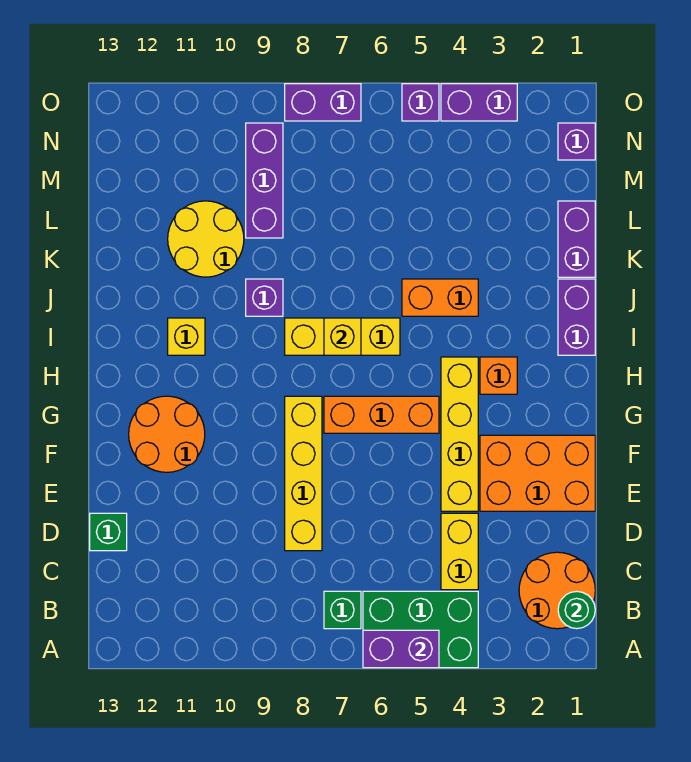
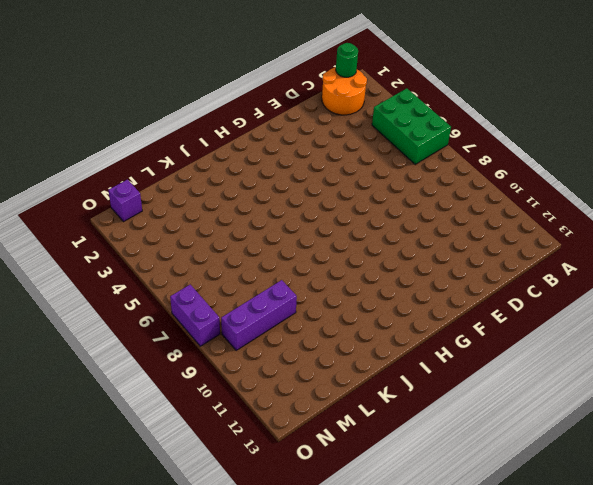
none -> green brick B7 level 1
none -> yellow brick C4:D4 level 1
none -> yellow brick D8:G8 level 1

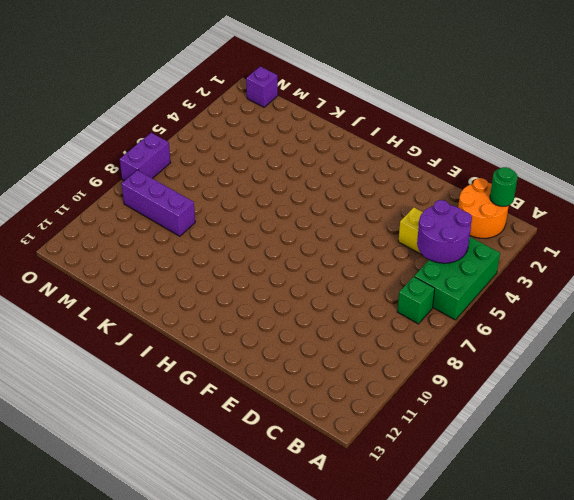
purple round brick B4:C5 level 2 -> none
none -> yellow brick D8:G8 level 1
none -> green brick D13 level 1
none -> orange brick E1:F3 level 1

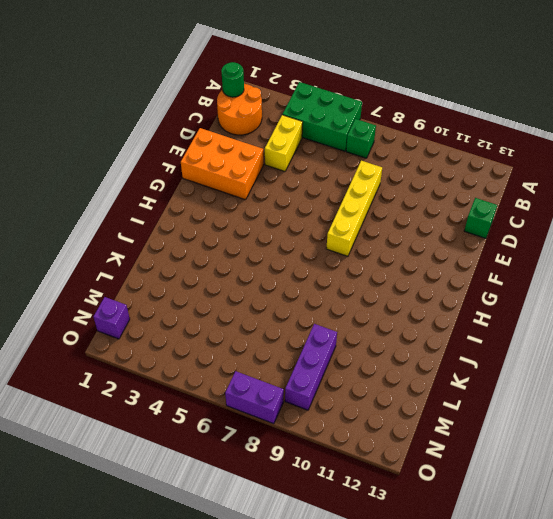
none -> yellow brick E4:H4 level 1
none -> orange round brick F11:G12 level 1
none -> orange brick G5:G7 level 1

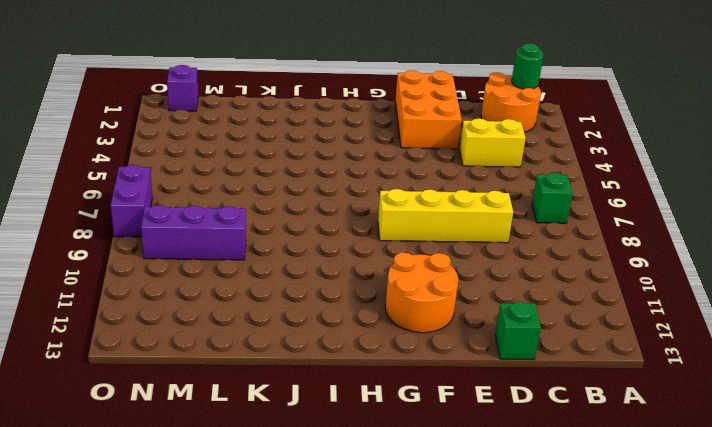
none -> green brick A4:B6 level 1
none -> yellow brick E4:H4 level 1
none -> orange brick G5:G7 level 1

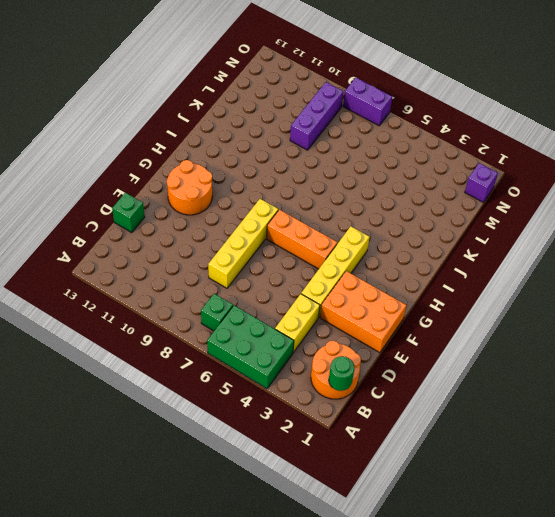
none -> orange brick H3 level 1
none -> purple brick I1:J1 level 1
none -> yellow brick I6:I8 level 1

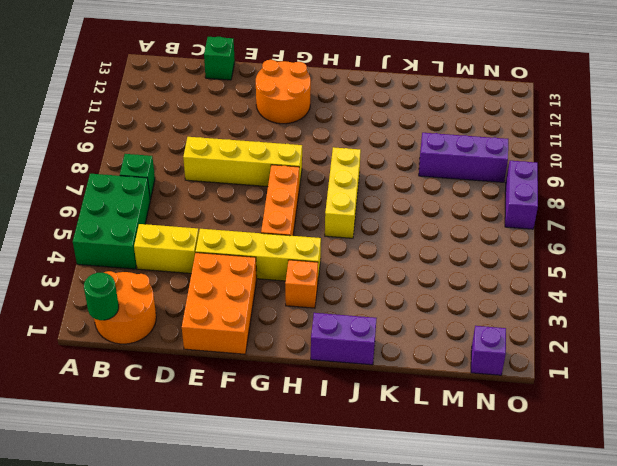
none -> yellow brick I11 level 1
none -> orange brick J4:J5 level 1
none -> purple brick J9 level 1

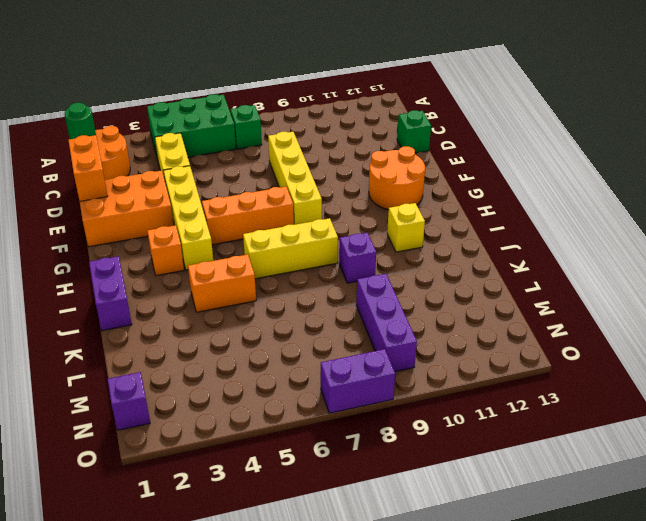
orange brick D1:E1 level 2 -> none
none -> purple brick K1:L1 level 1
none -> yellow round brick K10:L11 level 1
none -> purple brick O3:O4 level 1

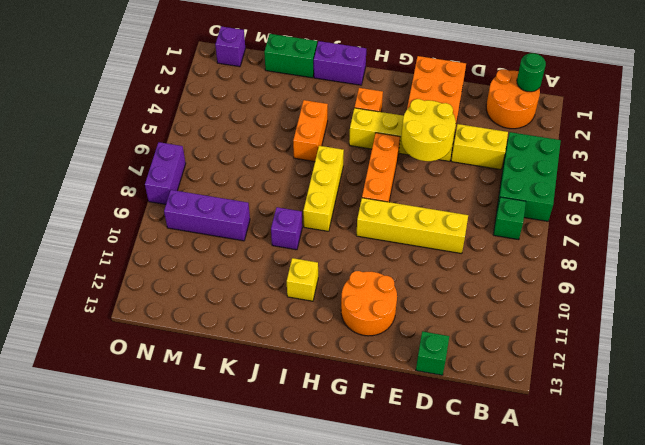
yellow round brick E4:F5 level 2 -> yellow round brick K10:L11 level 1
green brick K1:L1 level 1 -> purple brick K1:L1 level 1
none -> purple brick O3:O4 level 1
none -> purple brick O5 level 1
none -> purple brick A5:A6 level 2

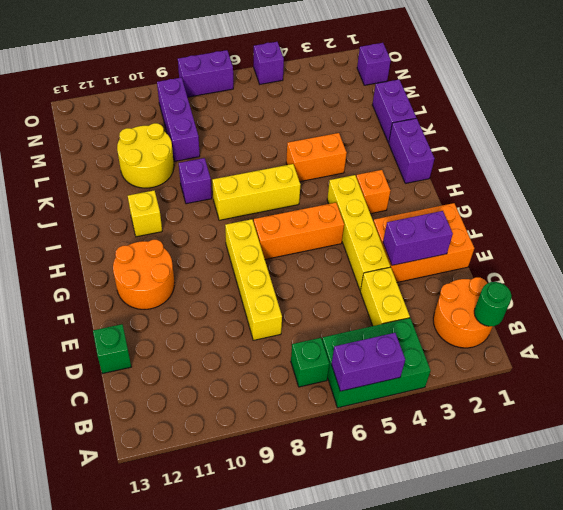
purple brick E2:E3 level 2 -> purple brick O3:O4 level 1
none -> yellow brick I7 level 2

